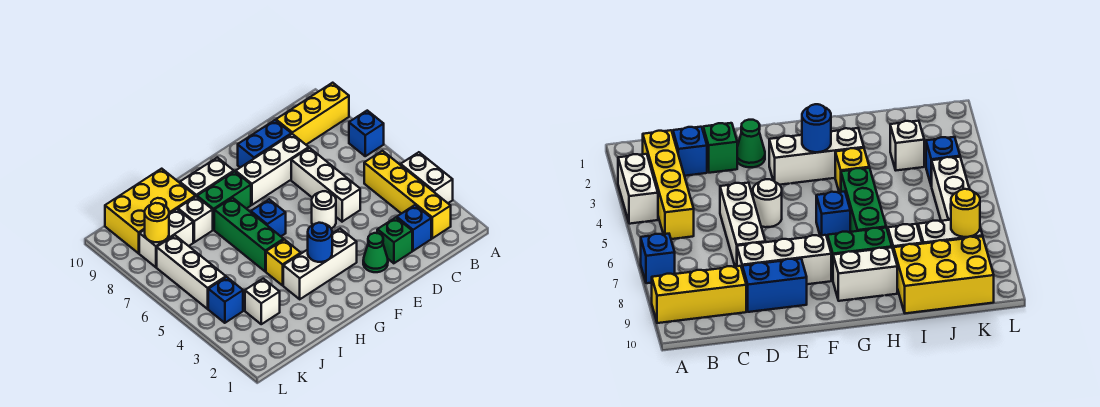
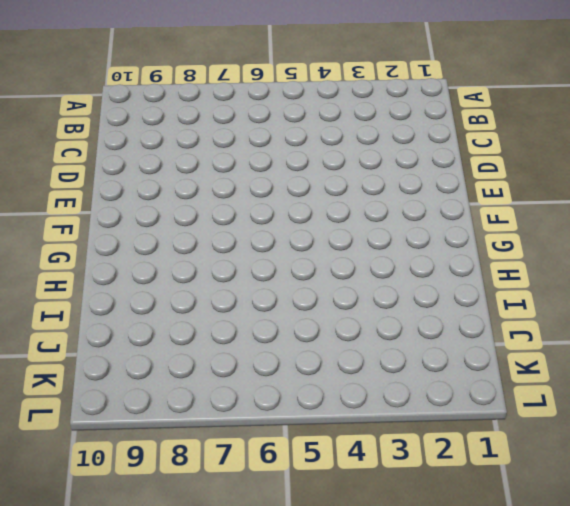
none -> white brick A3:A4 level 1
none -> blue brick A7 level 1
none -> yellow brick A9:C9 level 1

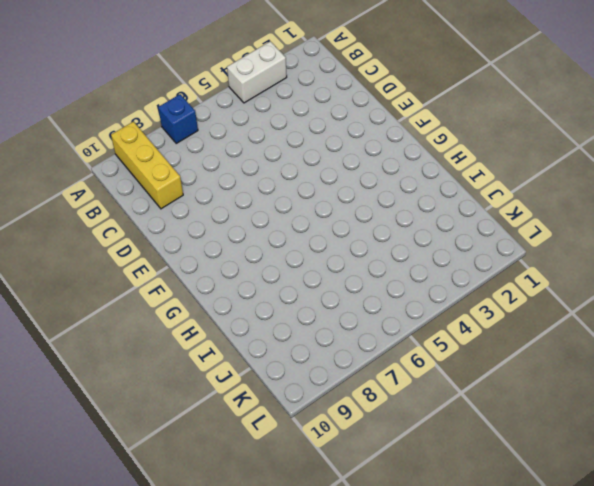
none -> yellow brick B2:B5 level 1
none -> blue brick C2 level 1
none -> green brick D2 level 1

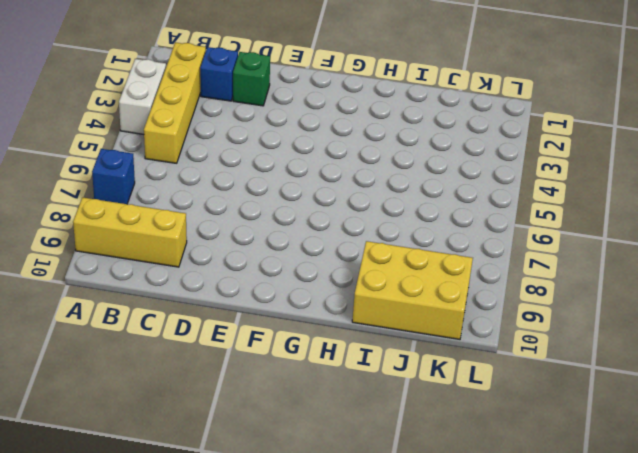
none -> white brick D5:D7 level 1
none -> white brick D8:F8 level 1
none -> blue brick D9:E9 level 1

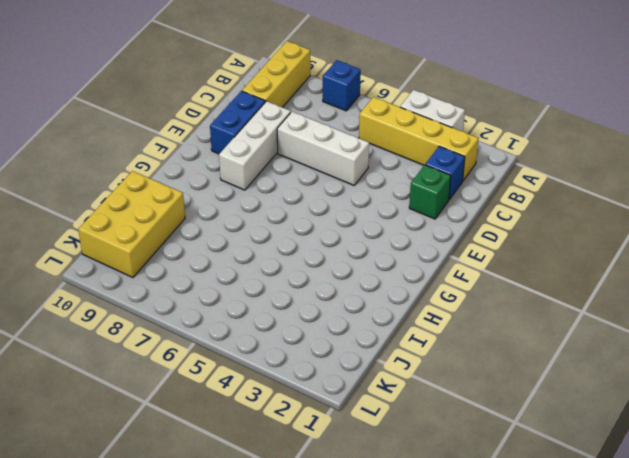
none -> green cone E2 level 1
none -> white round brick E5 level 1
none -> white brick F3:H3 level 1

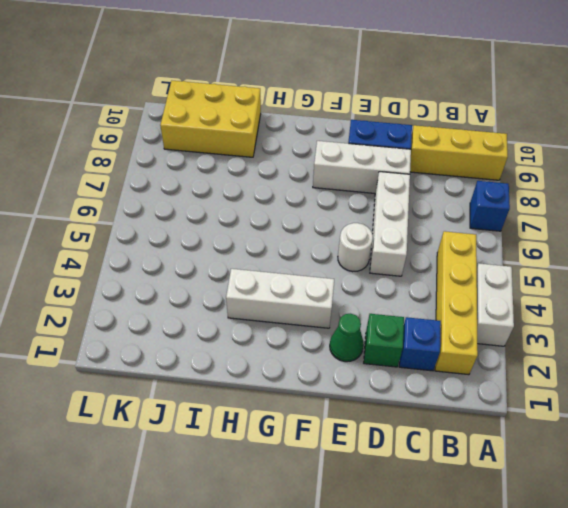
none -> blue brick G6 level 1
none -> green brick G8:H8 level 1
none -> white brick G9:H9 level 1

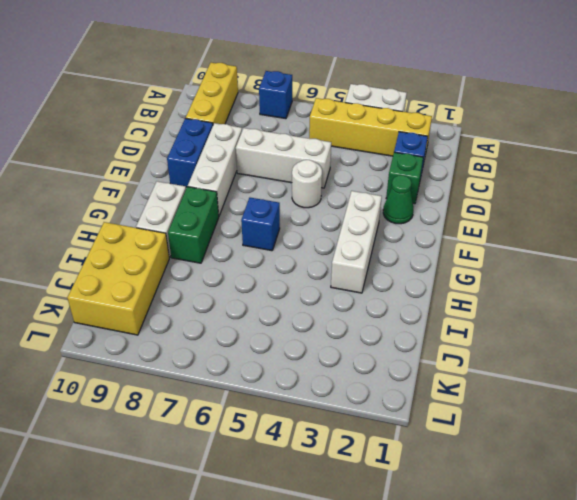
none -> yellow brick H4 level 1
none -> green brick H5:H7 level 1
none -> white brick I8 level 1

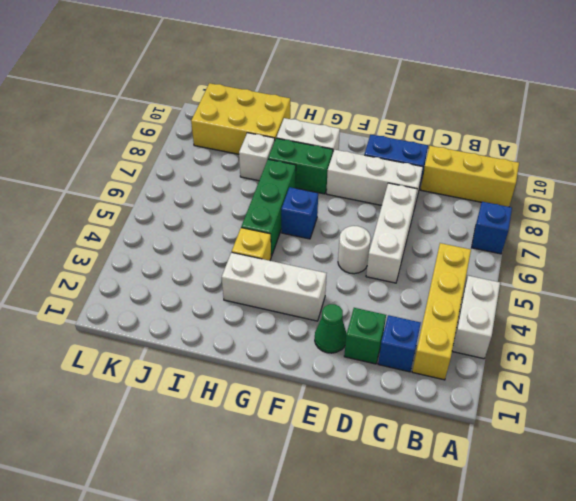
none -> white brick J3 level 1
none -> white brick J8:K8 level 1
none -> blue brick K4 level 1

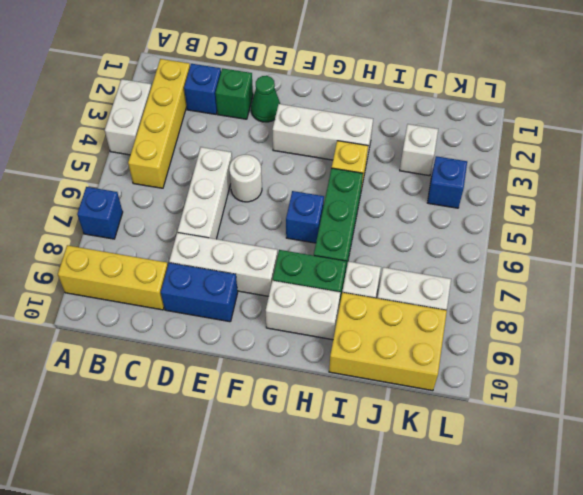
none -> white brick K5:K7 level 1
none -> blue round brick G3 level 2
none -> yellow round brick K8 level 2

